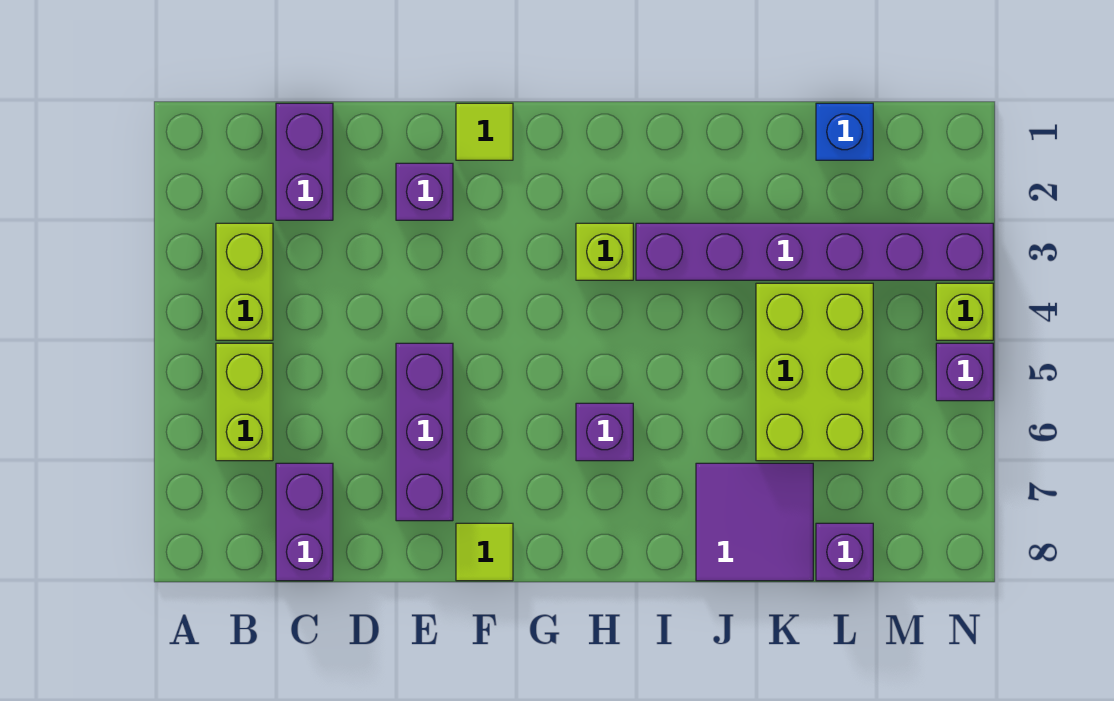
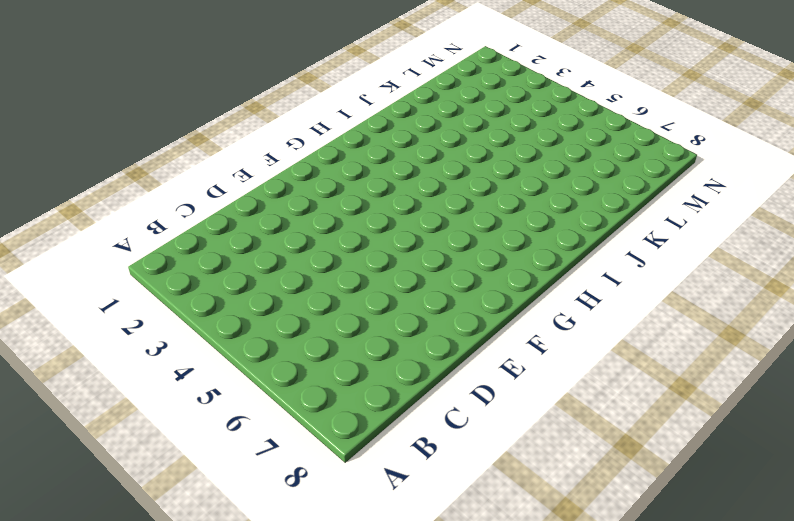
none -> lime brick B3:B4 level 1
none -> lime brick B5:B6 level 1
none -> purple brick C1:C2 level 1

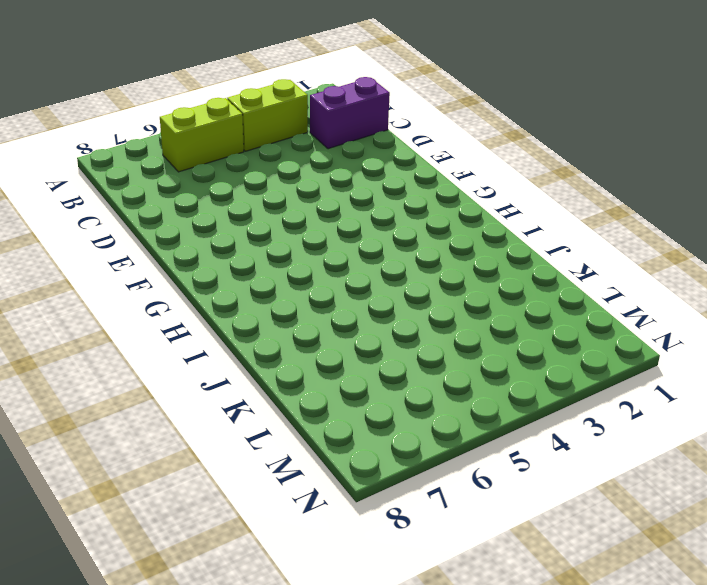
none -> purple brick C7:C8 level 1
none -> purple brick E2 level 1
none -> purple brick E5:E7 level 1

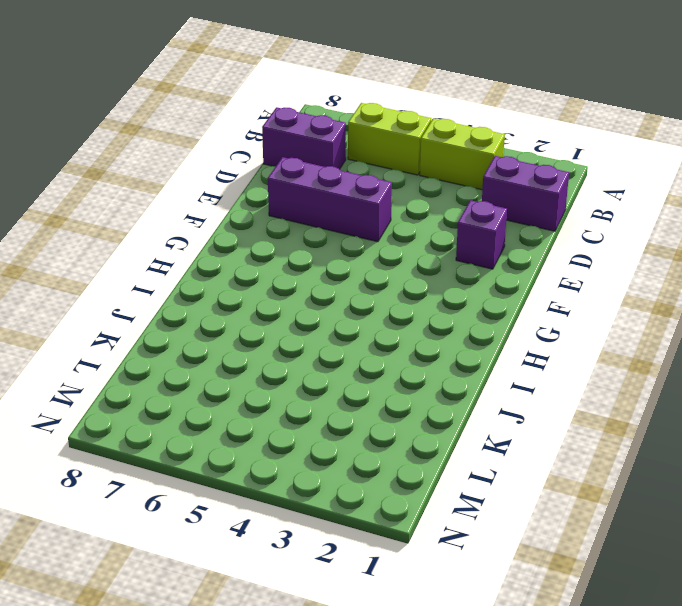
none -> lime tile F1 level 1
none -> lime tile F8 level 1
none -> lime brick H3 level 1

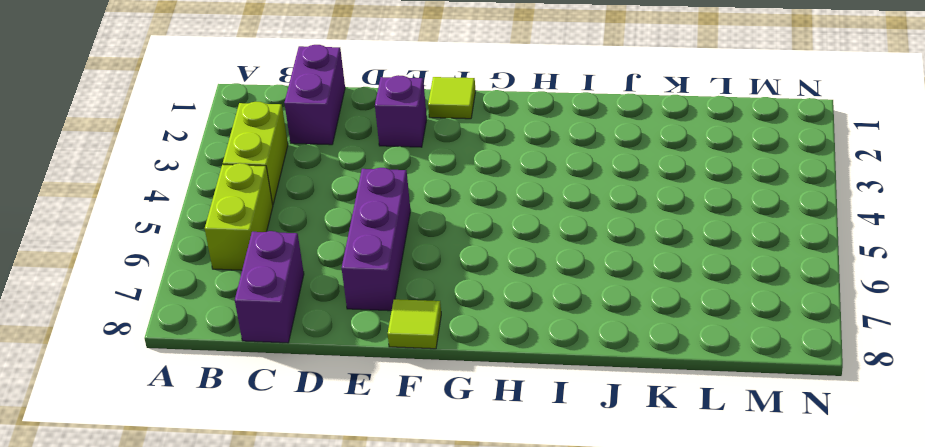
none -> lime brick H3 level 1
none -> purple brick H6 level 1
none -> purple brick I3:N3 level 1

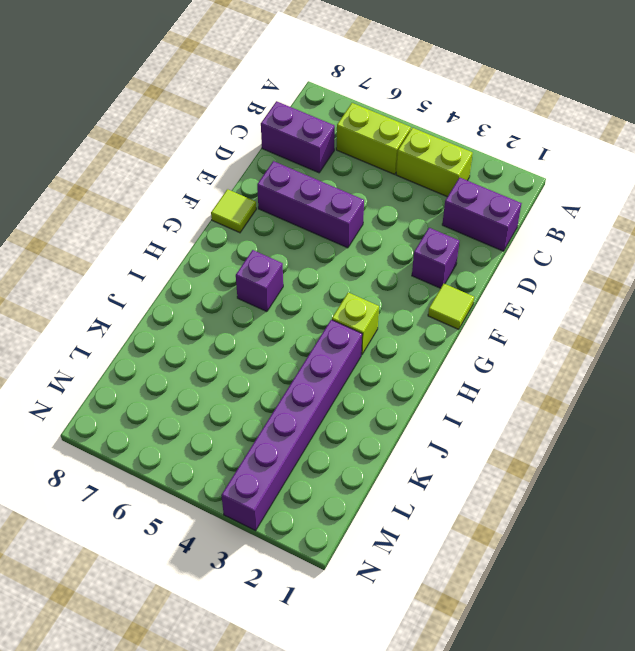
none -> purple tile J7:K8 level 1
none -> lime brick K4:L6 level 1
none -> blue brick L1 level 1

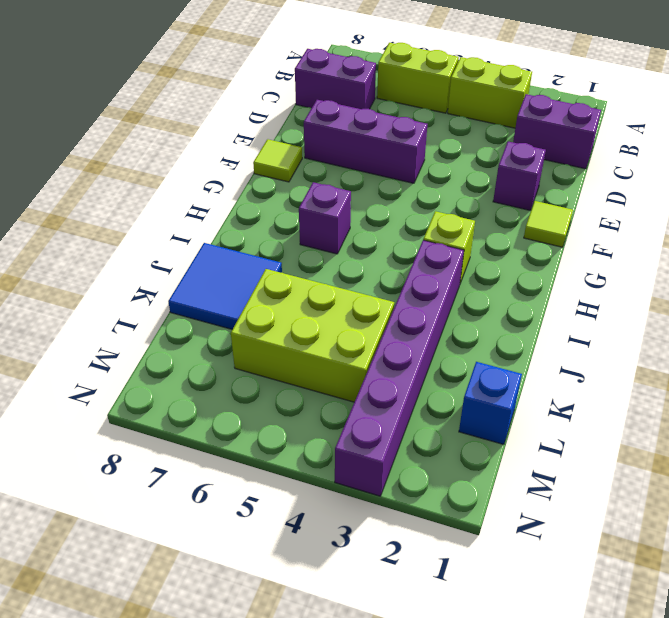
blue tile J7:K8 level 1 -> purple tile J7:K8 level 1
none -> purple brick L8 level 1
none -> lime brick N4 level 1
none -> purple brick N5 level 1

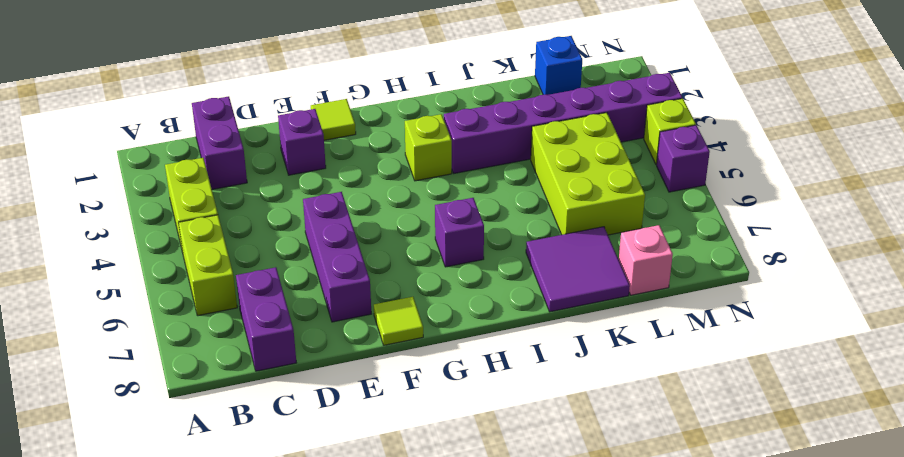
pink brick L8 level 1 -> purple brick L8 level 1

